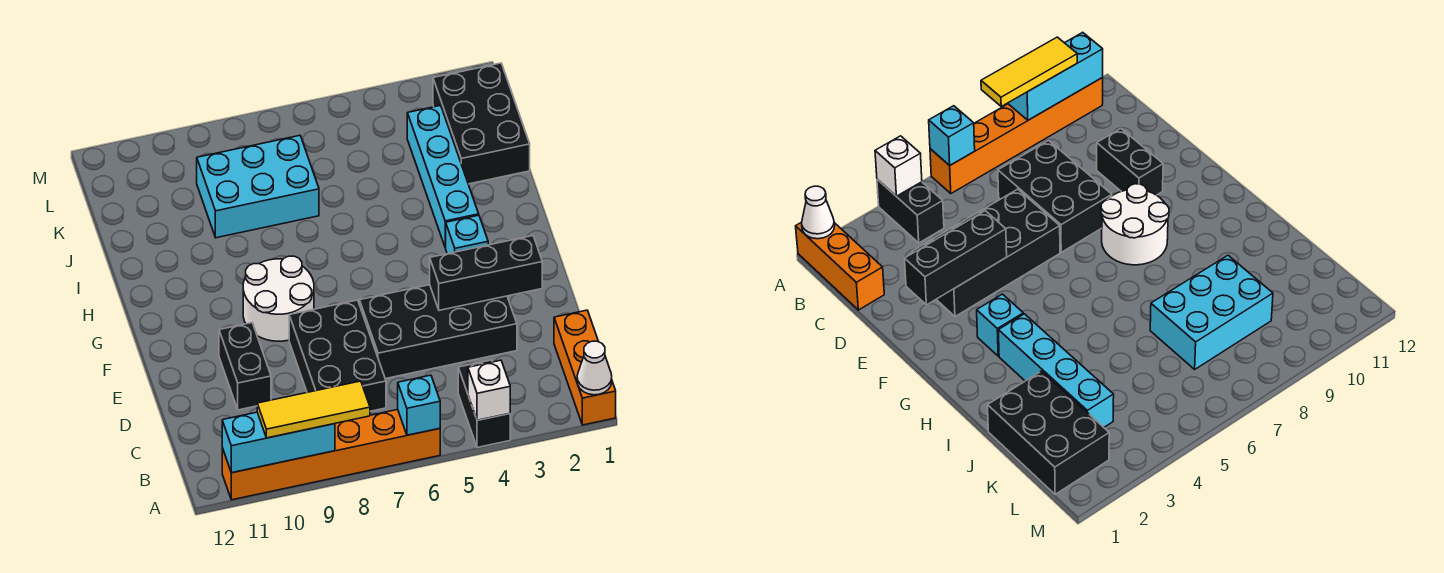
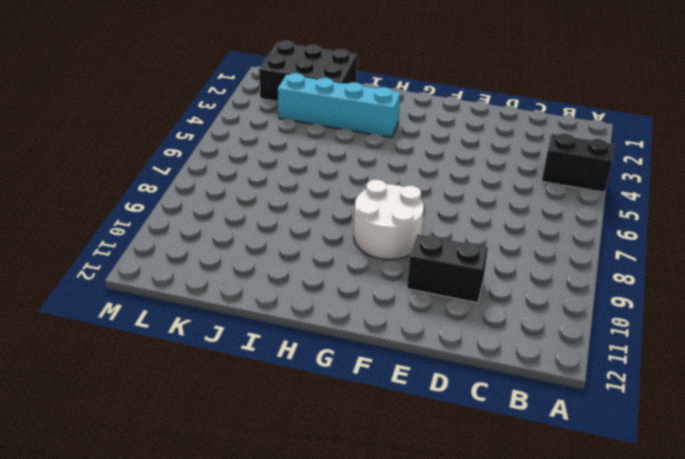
none -> orange brick A1:C1 level 1
none -> orange brick A6:A11 level 1
none -> black brick C7:E8 level 1

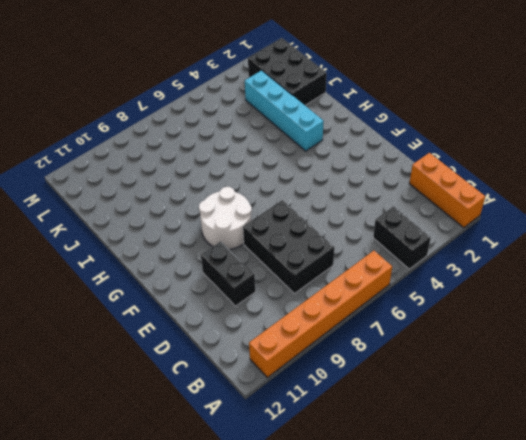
none -> black brick D3:E6 level 1
none -> cyan brick G3 level 1
none -> cyan brick J7:K9 level 1

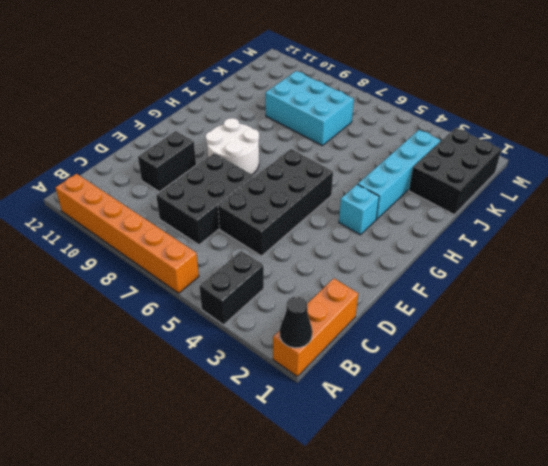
black cone A1 level 2 -> white cone A1 level 2
black brick D5:G6 level 1 -> black brick D3:E6 level 1
none -> white brick A4 level 2
none -> cyan brick A6 level 2
none -> cyan brick A9:A11 level 2

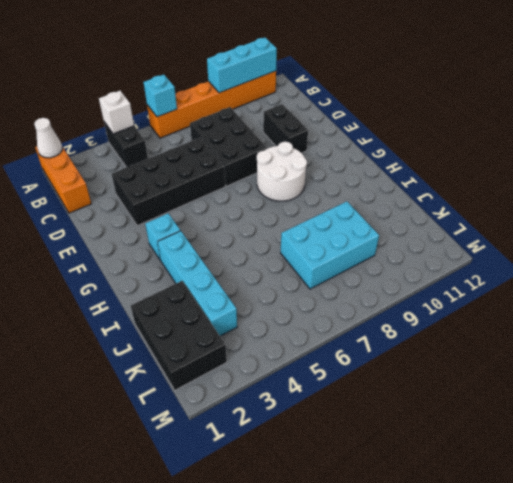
none -> black brick E2:E4 level 2
none -> yellow tile A8:A10 level 3

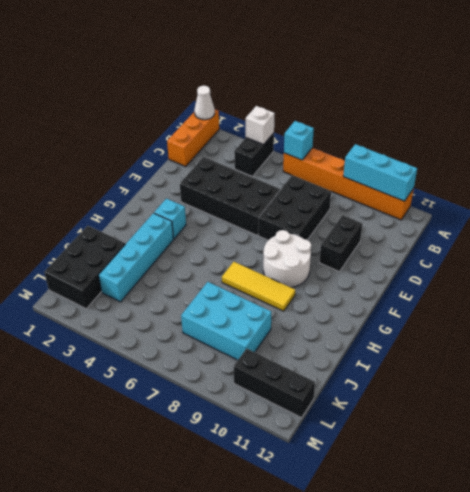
yellow tile H7:H9 level 1 -> yellow tile A8:A10 level 3
black brick L10:L12 level 1 -> black brick E2:E4 level 2

